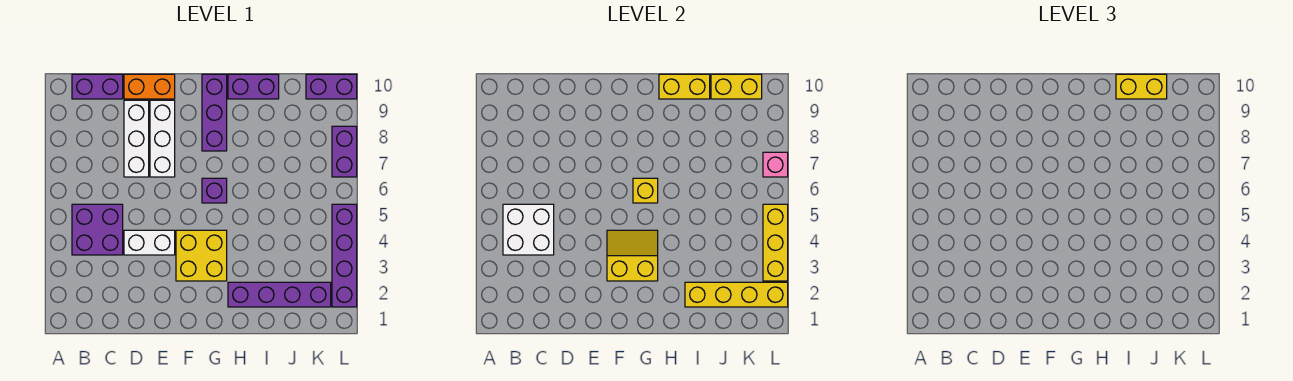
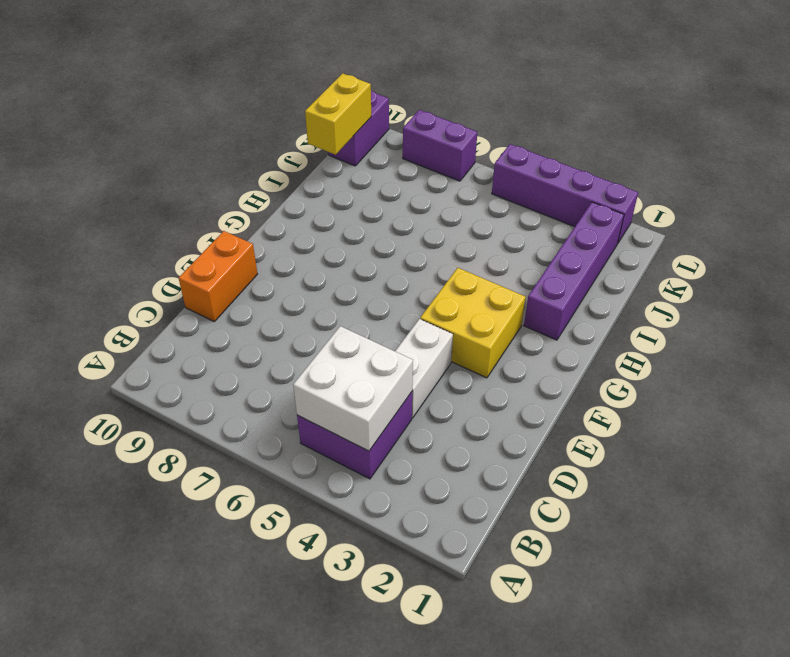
none -> purple brick B10:C10 level 1
none -> white brick D7:D9 level 1
none -> white brick E7:E9 level 1

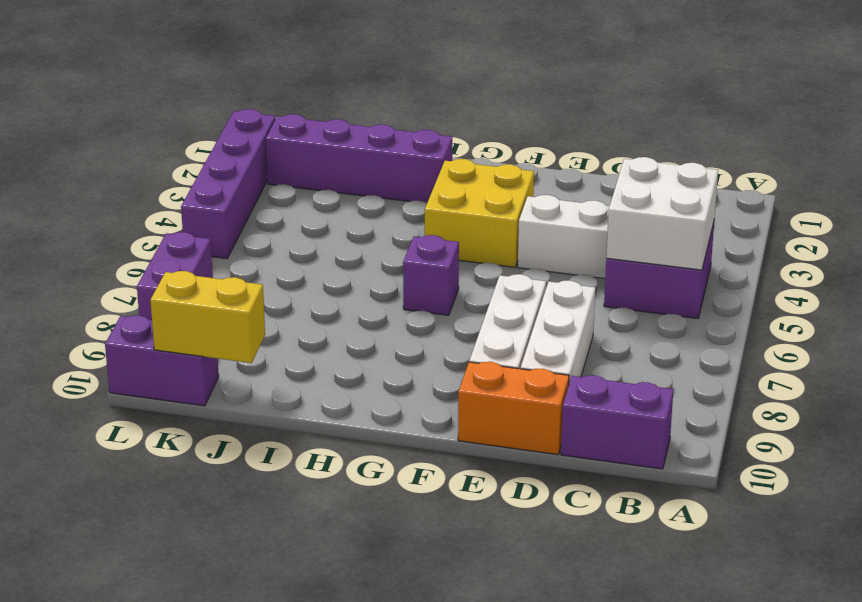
none -> purple brick G8:G10 level 1
none -> purple brick H10:I10 level 1
none -> yellow slope F3:G4 level 2 top 3

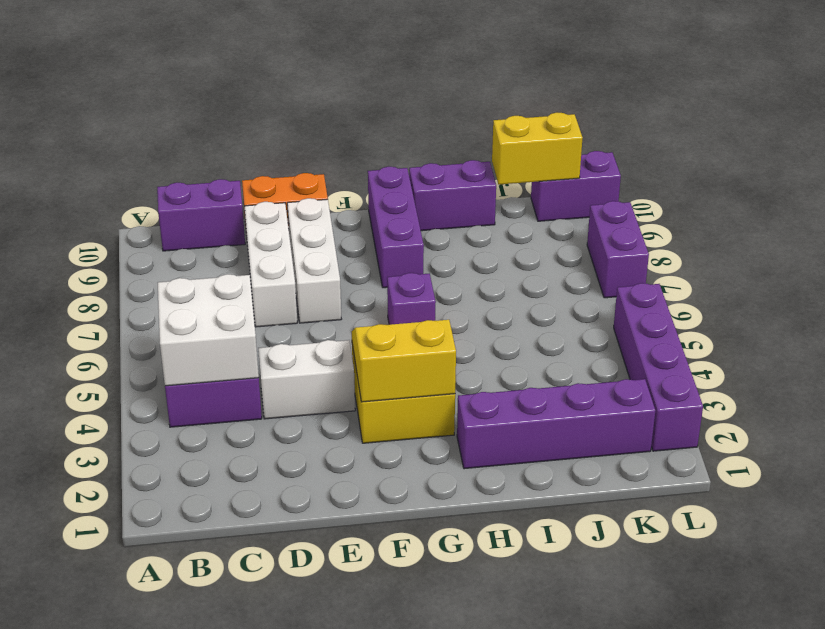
none -> yellow brick G6 level 2
none -> yellow brick H10:I10 level 2
none -> yellow brick I2:L2 level 2

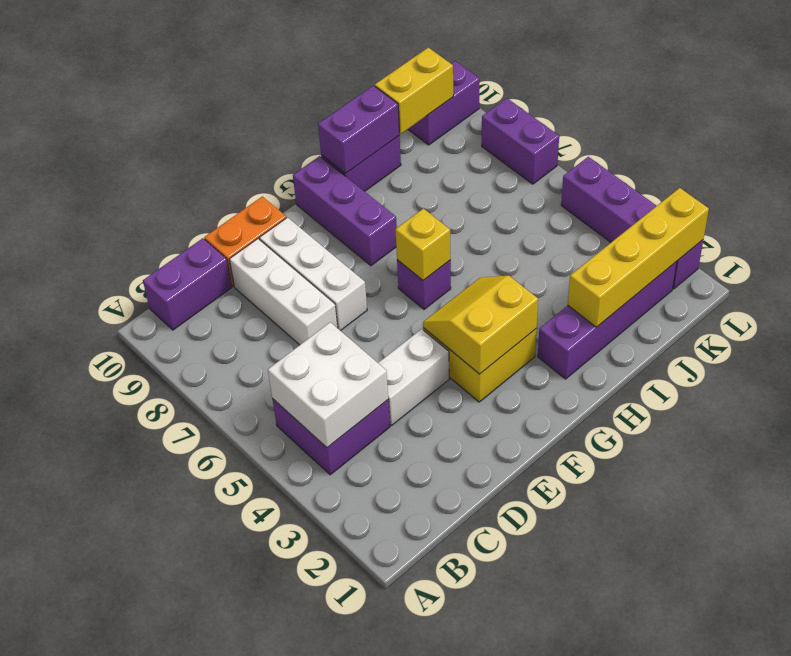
purple brick H10:I10 level 2 -> yellow brick H10:I10 level 2
none -> yellow brick L3:L5 level 2
none -> pink brick L7 level 2
none -> yellow brick I10:J10 level 3

